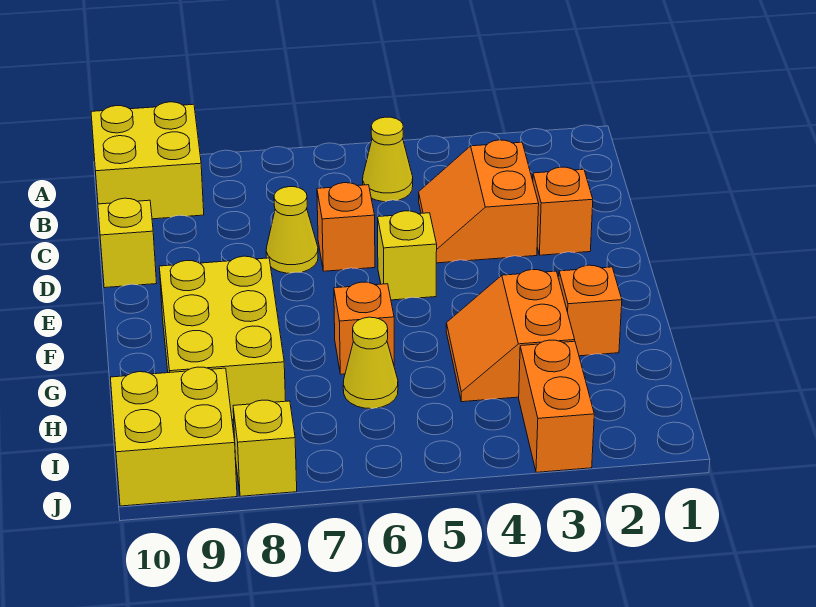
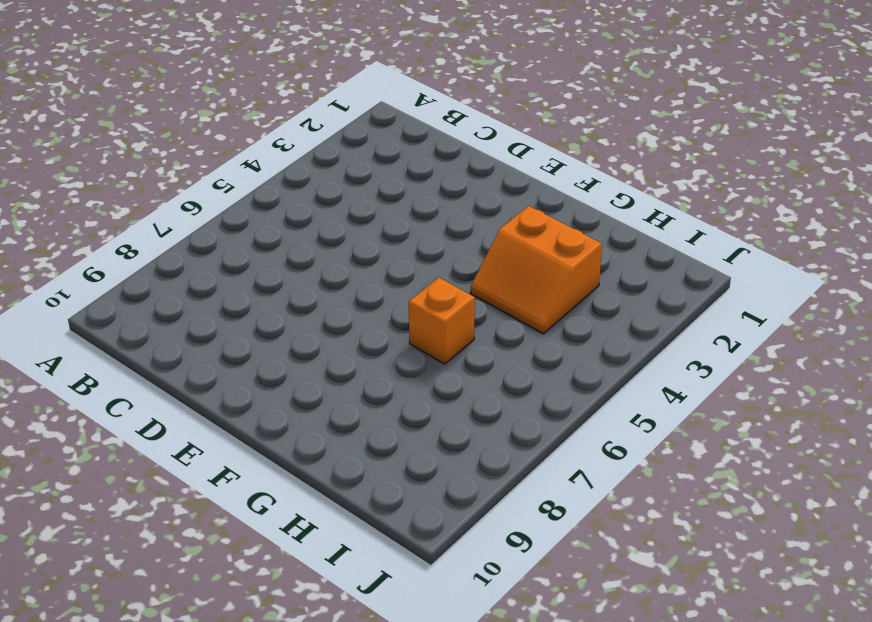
none -> yellow brick A9:B10 level 1
none -> yellow cone B5 level 1
none -> orange slope C3:D4 level 1 top 3

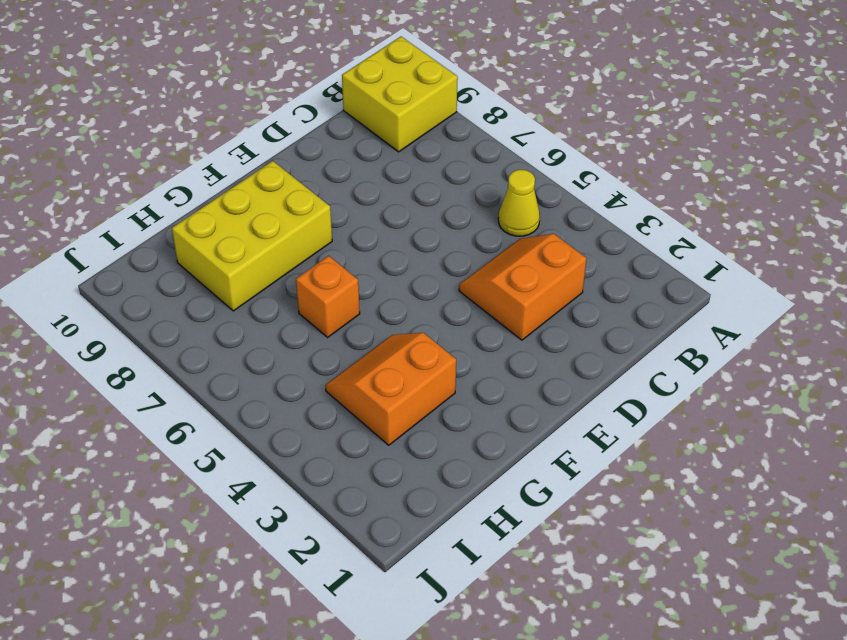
none -> orange brick D2 level 1
none -> orange brick D6 level 1
none -> yellow cone D7 level 1

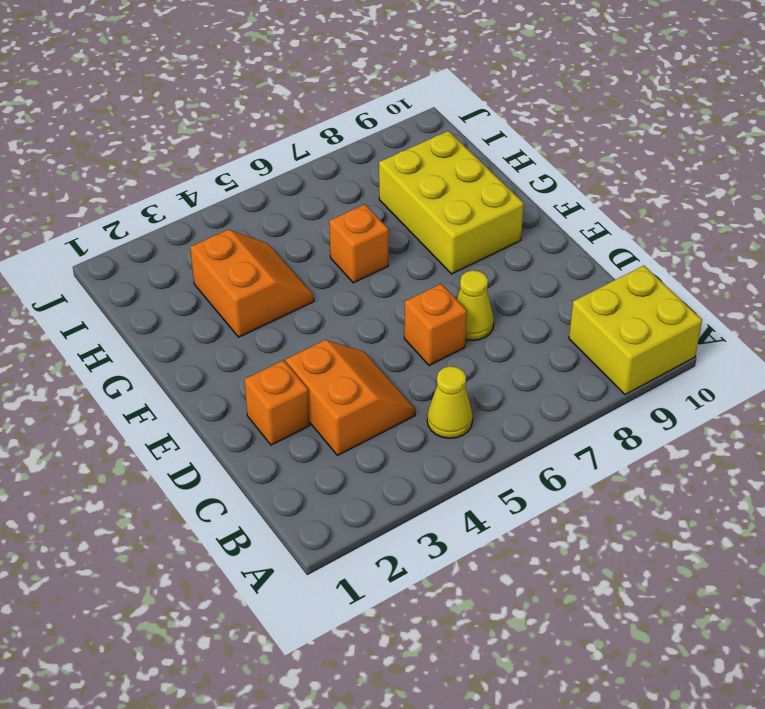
none -> yellow brick D10 level 1
none -> yellow brick E5 level 1
none -> orange brick G2 level 1

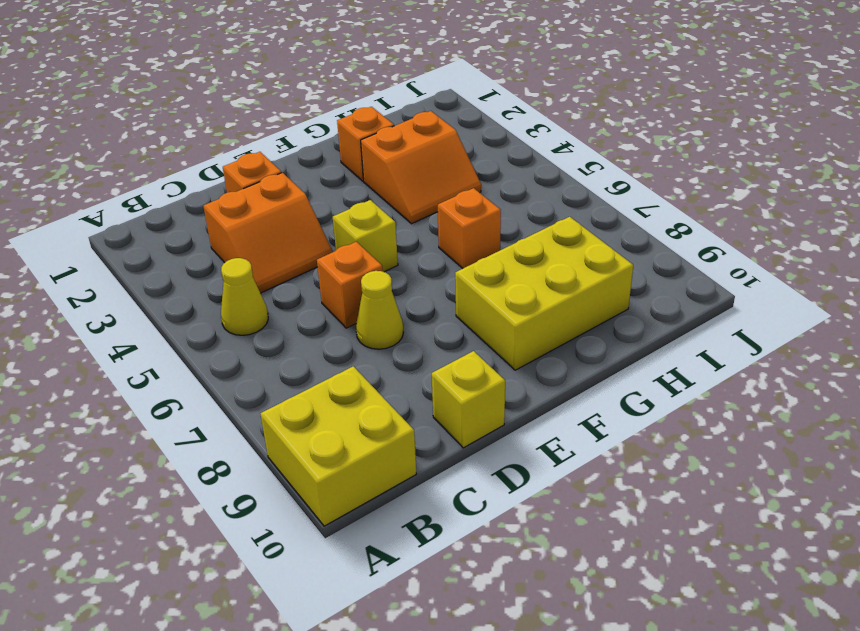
none -> yellow cone H6 level 1
none -> orange brick I3:J3 level 1
none -> yellow brick I9:J10 level 1

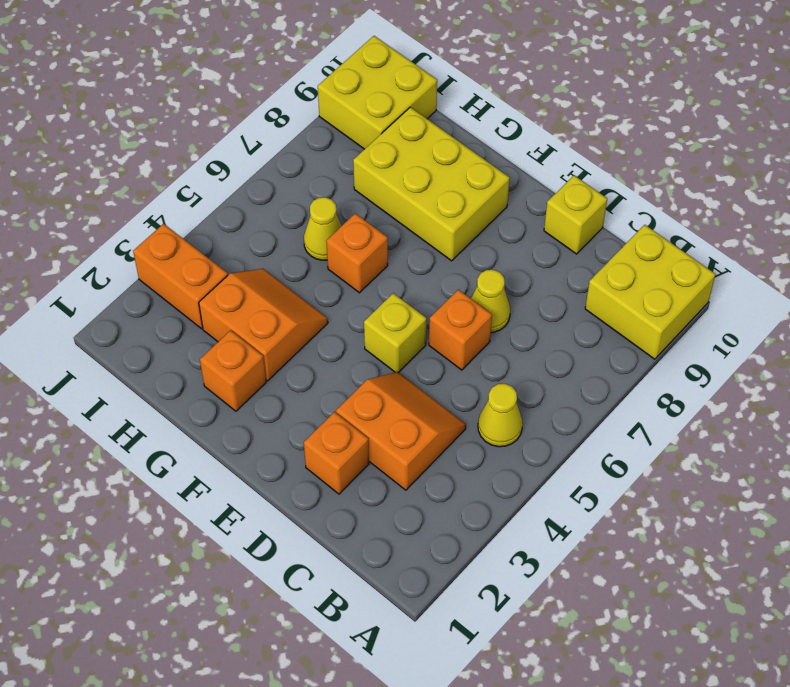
none -> yellow brick J8 level 1

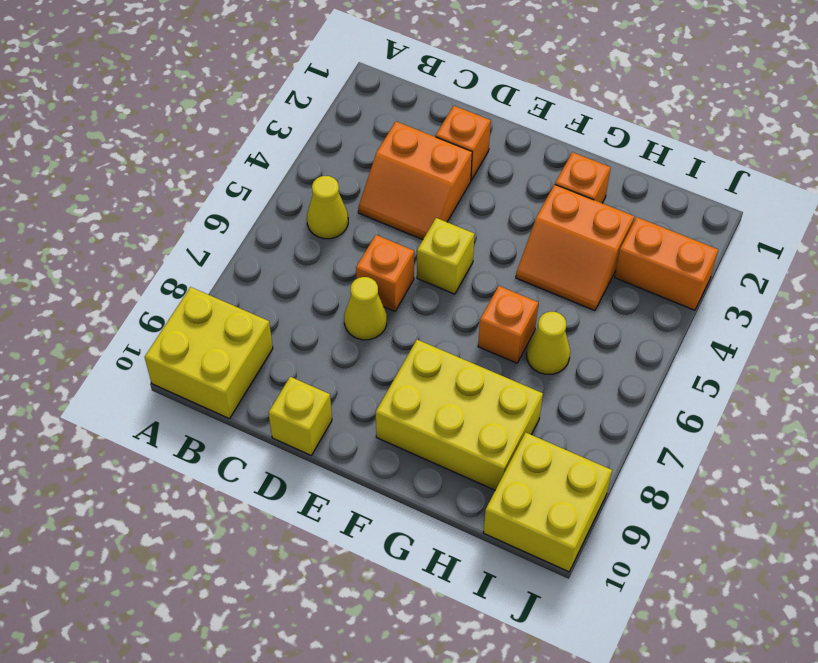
none -> yellow brick J8 level 1

